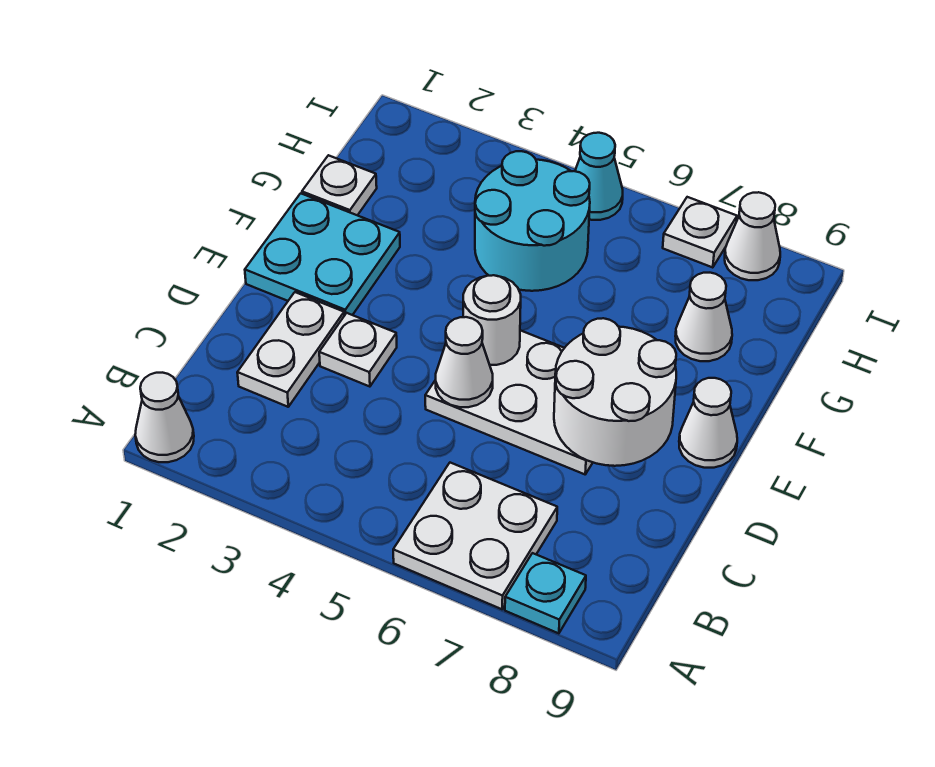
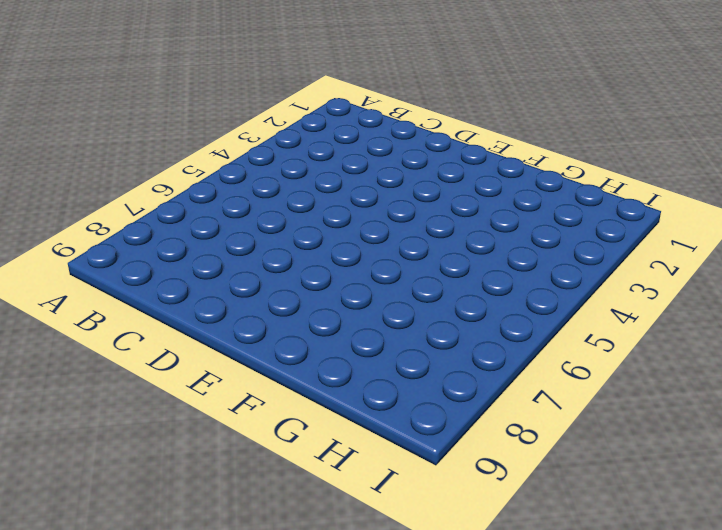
none -> white cone A1 level 1
none -> white plate A6:B7 level 1
none -> cyan plate A8 level 1

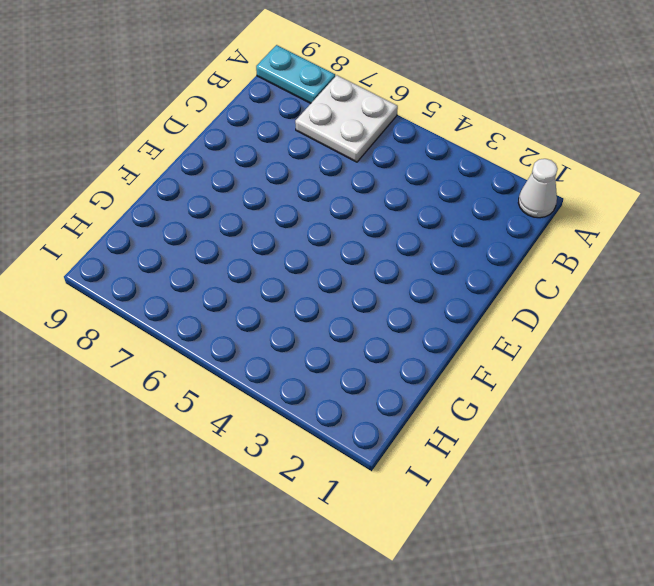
cyan plate A8:A9 level 1 -> cyan plate A8 level 1
none -> white plate C2:D2 level 1
none -> white plate D3 level 1
none -> white plate D5:E7 level 1

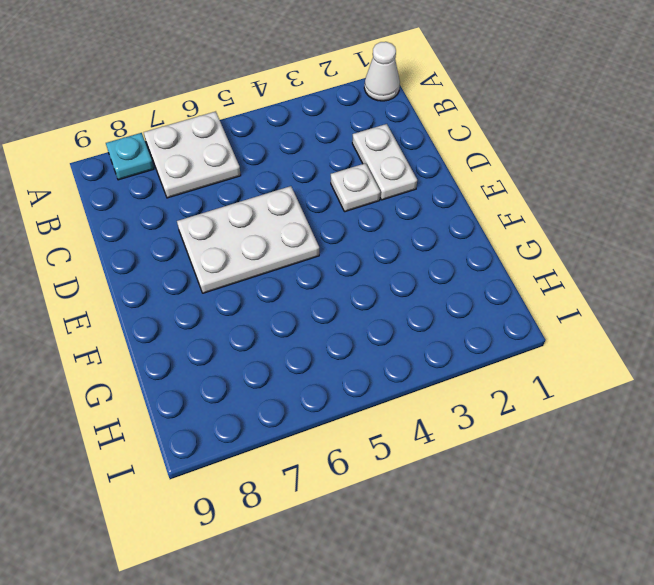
none -> cyan plate E1:F2 level 1
none -> white cone E9 level 1
none -> white plate G1 level 1

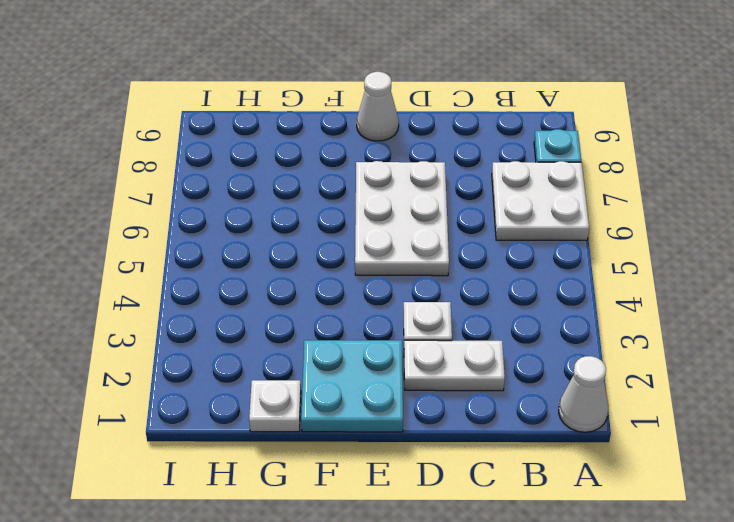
none -> cyan round brick G4:H5 level 1
none -> white cone G8 level 1
none -> cyan cone I5 level 1

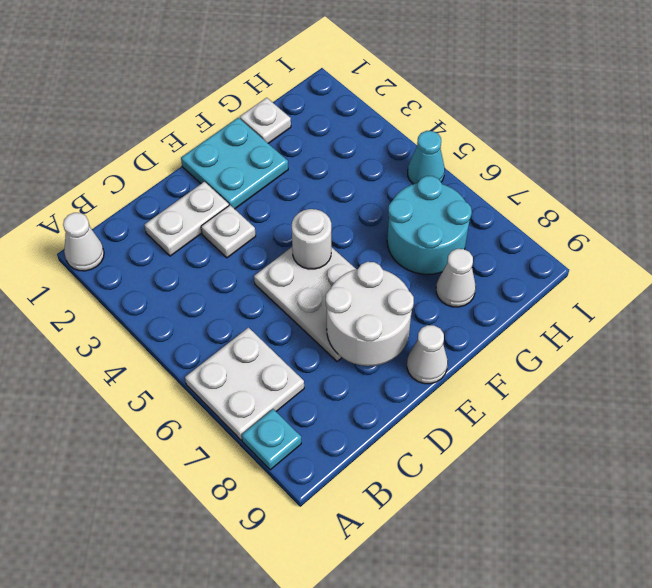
cyan round brick G6:H7 level 1 -> cyan round brick G4:H5 level 1
none -> white plate I7 level 1
none -> white cone I8 level 1
none -> white cone D5 level 2

